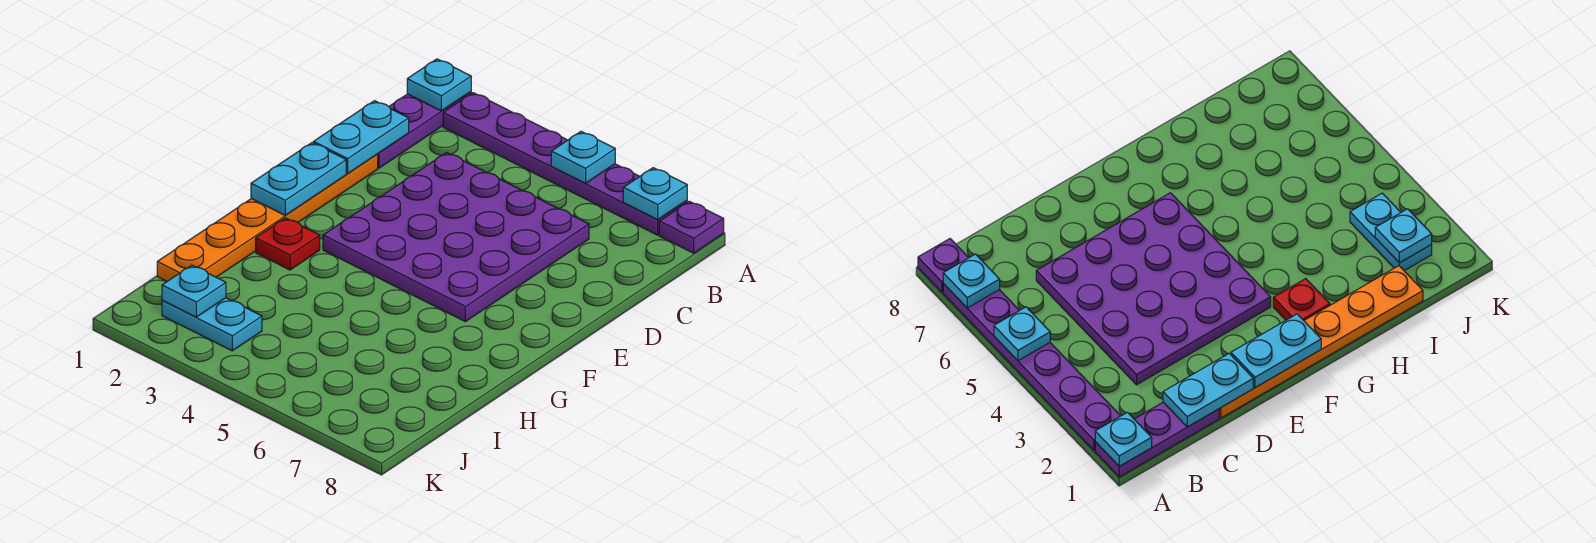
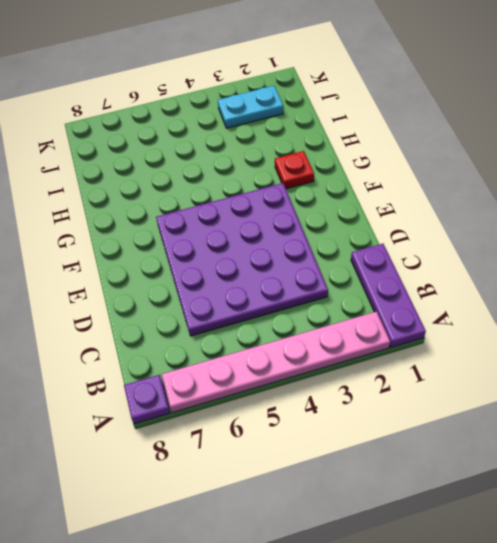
pink plate A2:A7 level 1 -> purple plate A2:A7 level 1
none -> orange plate D1:I1 level 1
none -> cyan plate A1 level 2
none -> cyan plate A5 level 2

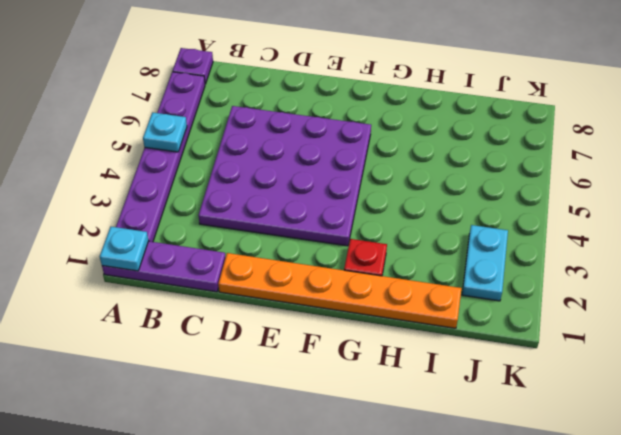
none -> cyan plate A7 level 2
none -> cyan plate C1:D1 level 2
none -> cyan plate E1:F1 level 2

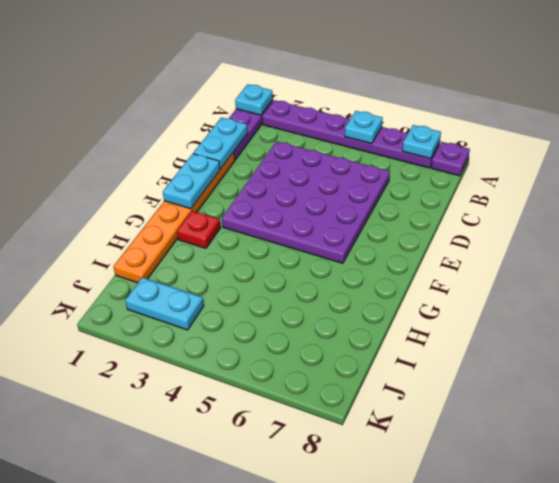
none -> cyan plate J2 level 2

